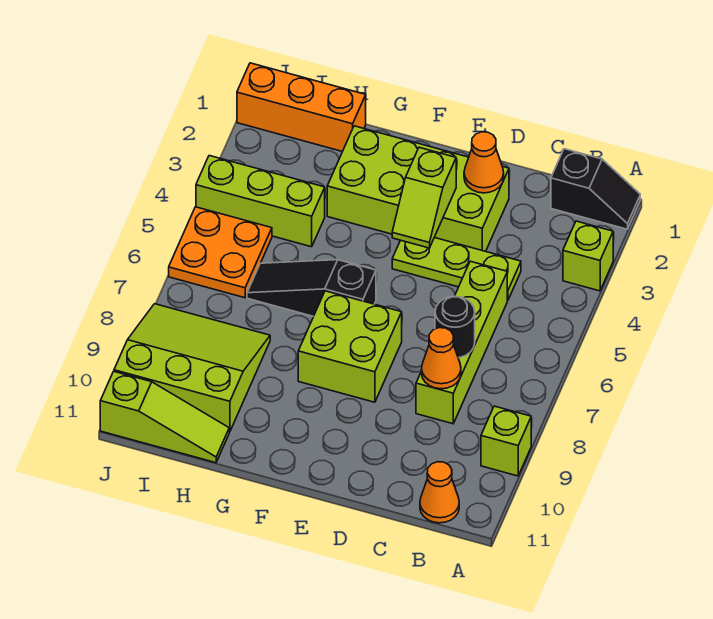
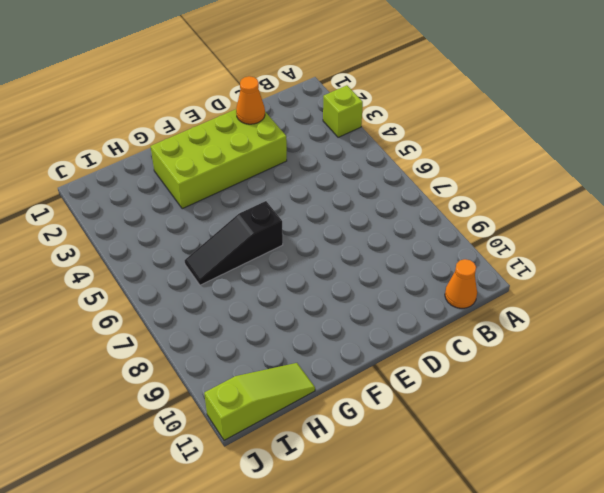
none -> black slope A1:B1 level 1 top B
none -> lime brick A9 level 1
none -> lime plate C4:E4 level 1

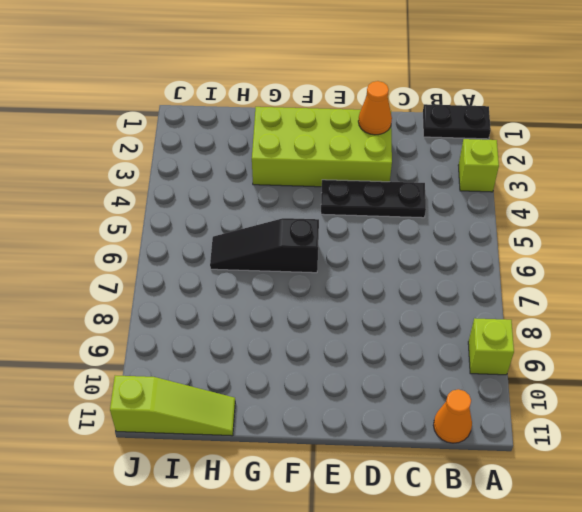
black plate A1:B1 level 1 -> black slope A1:B1 level 1 top B
black plate C4:E4 level 1 -> lime plate C4:E4 level 1
none -> lime brick C5:C8 level 1
none -> lime brick E7:F8 level 1
none -> orange brick H1:J1 level 1

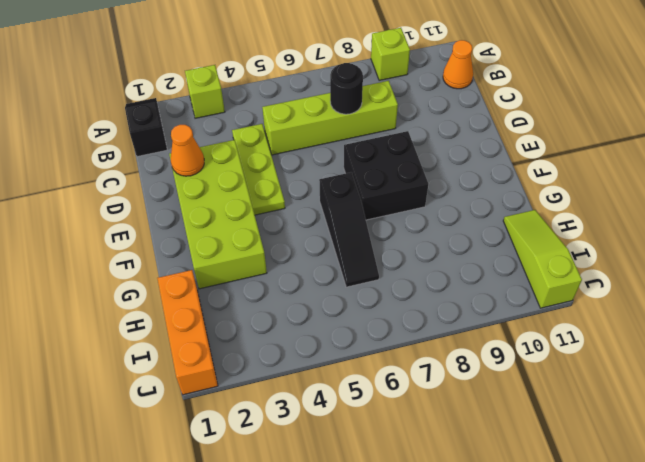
black brick E7:F8 level 1 -> lime brick E7:F8 level 1
none -> lime brick H4:J4 level 1
none -> lime slope H8:J10 level 1 top 10
none -> orange plate I5:J6 level 1

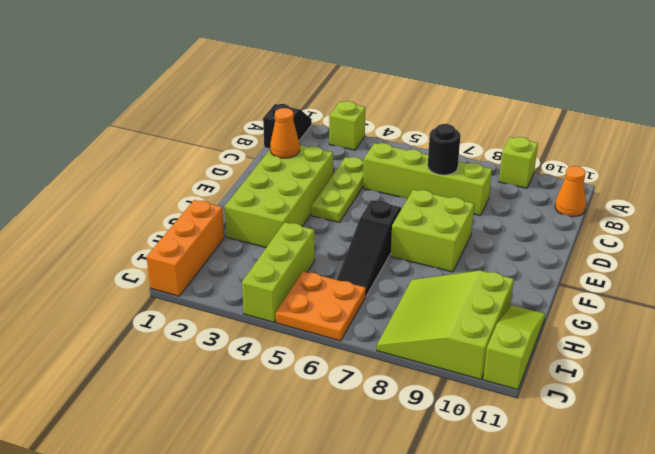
none -> orange cone C8 level 2
none -> lime slope E3:E4 level 2 top 3

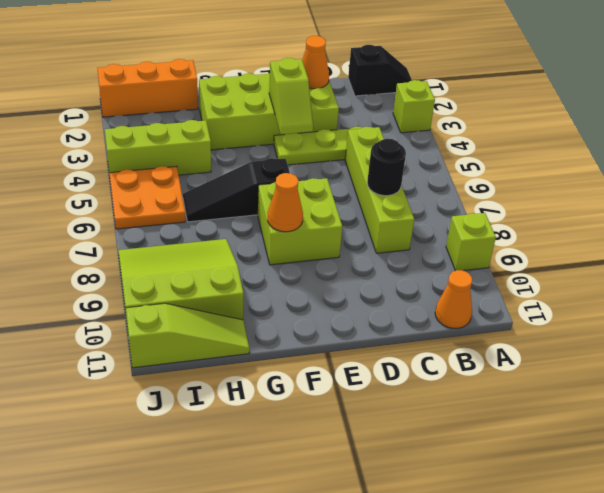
orange cone F8 level 2 -> orange cone C8 level 2

